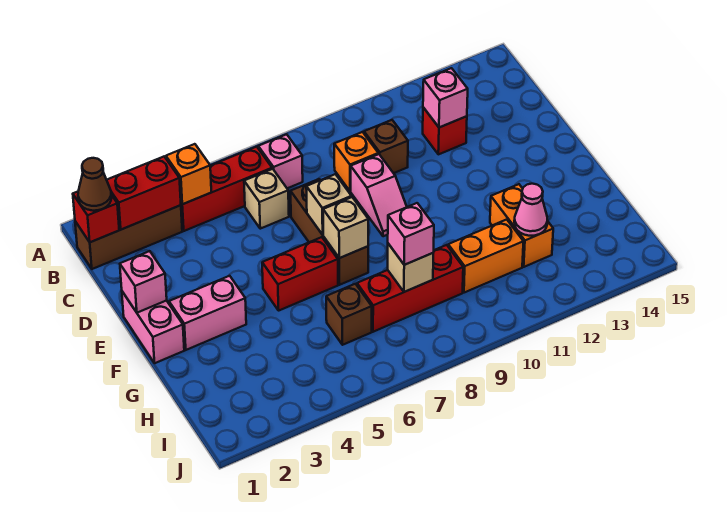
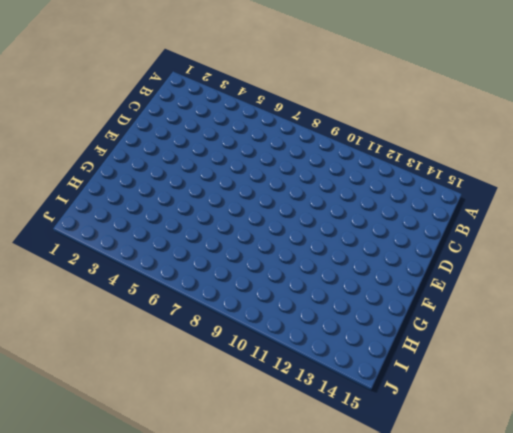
none -> brown brick B1:B3 level 1
none -> red brick B4:B6 level 1
none -> pink brick B7 level 1

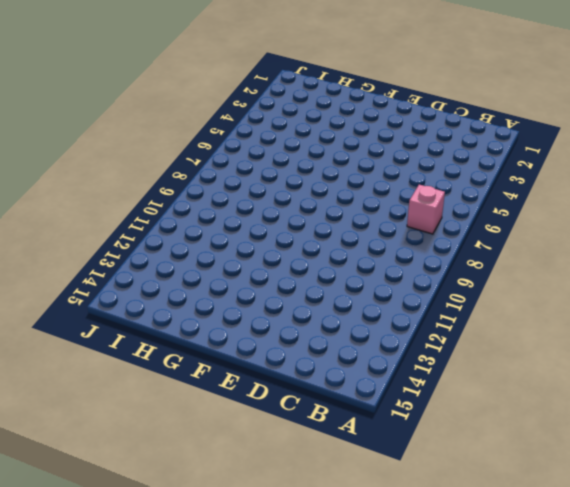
none -> brown brick B1:B3 level 1
none -> red brick B4:B6 level 1
none -> tan brick C6 level 1

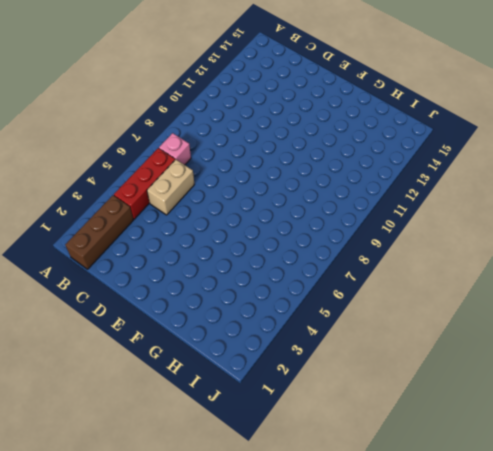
tan brick C5:C6 level 1 -> tan brick C6 level 1
none -> orange brick C9 level 1
none -> brown brick C10 level 1
none -> red brick C12 level 1

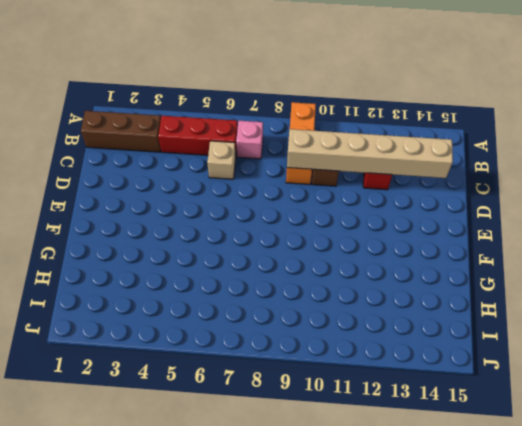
orange brick A9:C9 level 1 -> orange brick C9 level 1
tan brick C9:C14 level 2 -> pink brick C12 level 2
none -> brown brick D7:F7 level 1
none -> pink slope D9:E9 level 1 top D
none -> pink brick E1:F1 level 1

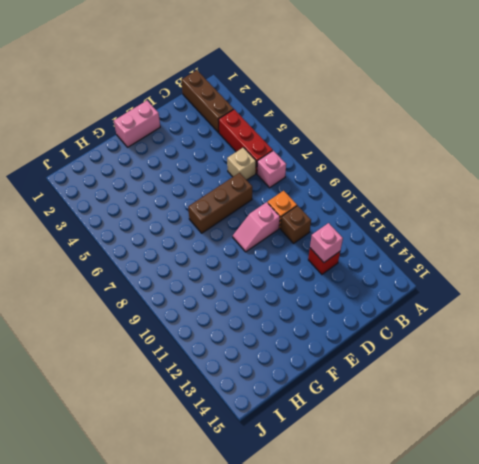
none -> pink brick F2:F3 level 1
none -> red brick F5:F6 level 1
none -> orange brick G12:H12 level 1

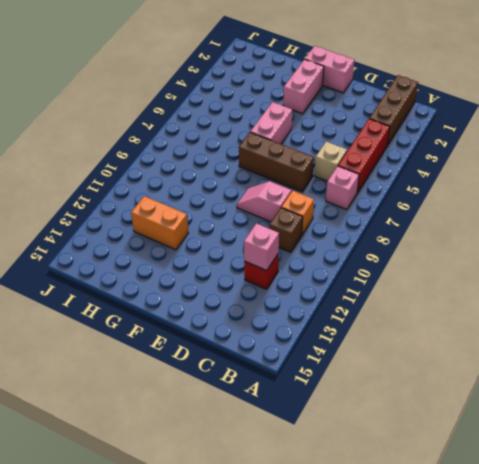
pink brick F5:F6 level 1 -> red brick F5:F6 level 1
none -> brown brick H6 level 1
none -> red brick H7:H9 level 1
none -> orange brick H10:H11 level 1

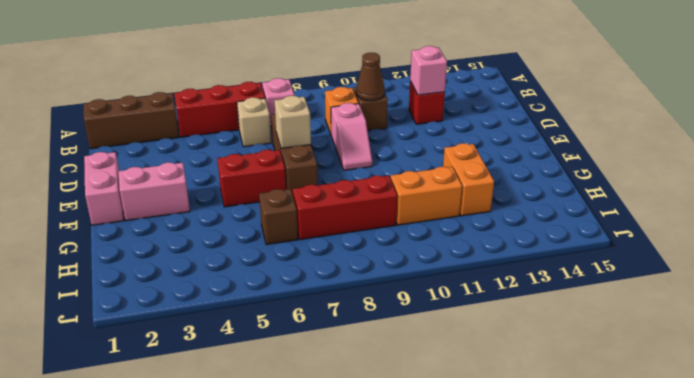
brown cone C10 level 2 -> brown cone B1 level 3
none -> red brick B1 level 2
none -> red brick B2:B3 level 2
none -> orange brick B4 level 2

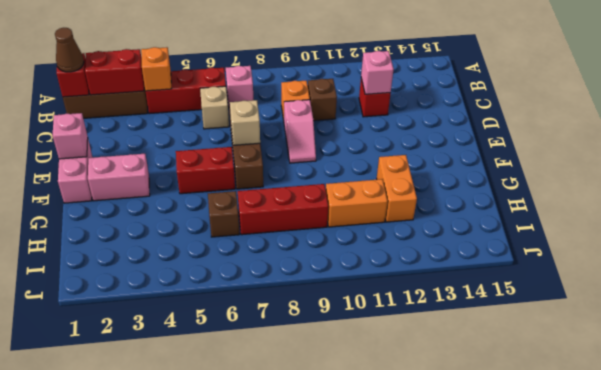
none -> tan brick F7 level 2
none -> tan brick H8 level 2
none -> pink cone H12 level 2

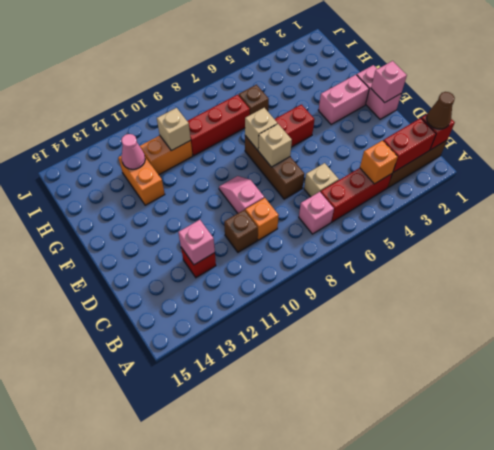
tan brick H10 level 2 -> tan brick H8 level 2
none -> pink brick H8 level 3

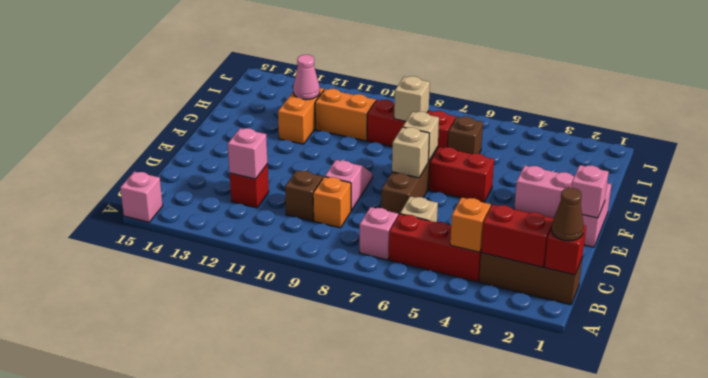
pink brick A15 level 1 -> pink brick H8 level 3

